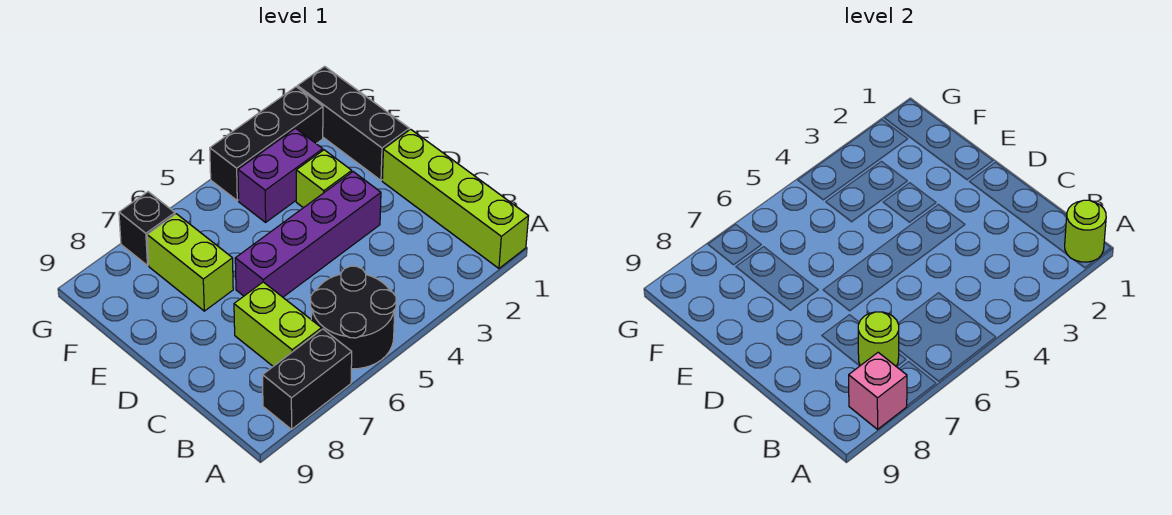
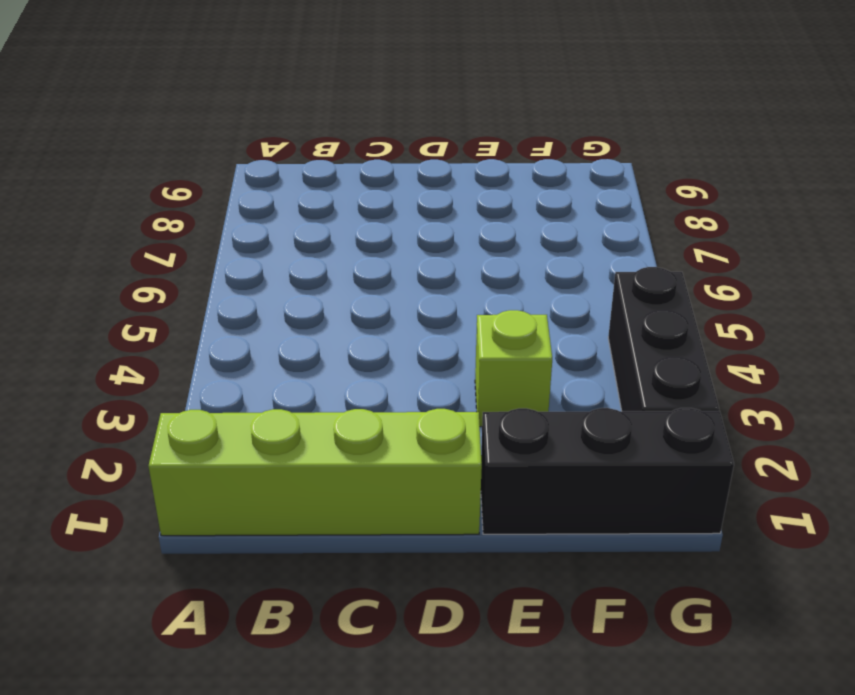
none -> black round brick A5:B6 level 1
none -> black brick A7:A8 level 1
none -> lime brick B7:C7 level 1

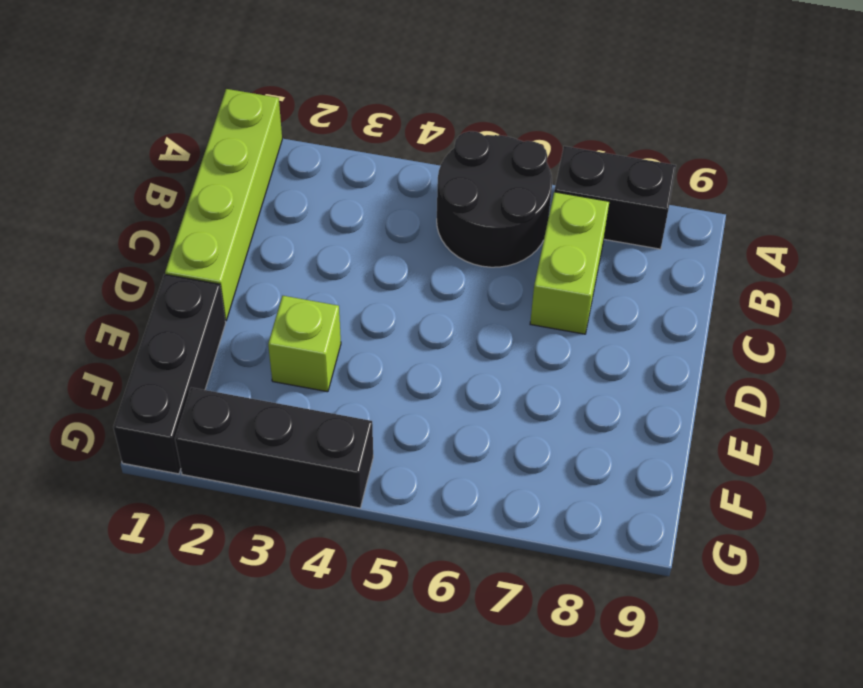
none -> purple brick D3:D6 level 1
none -> lime brick E7:F7 level 1
none -> purple brick F3:F4 level 1

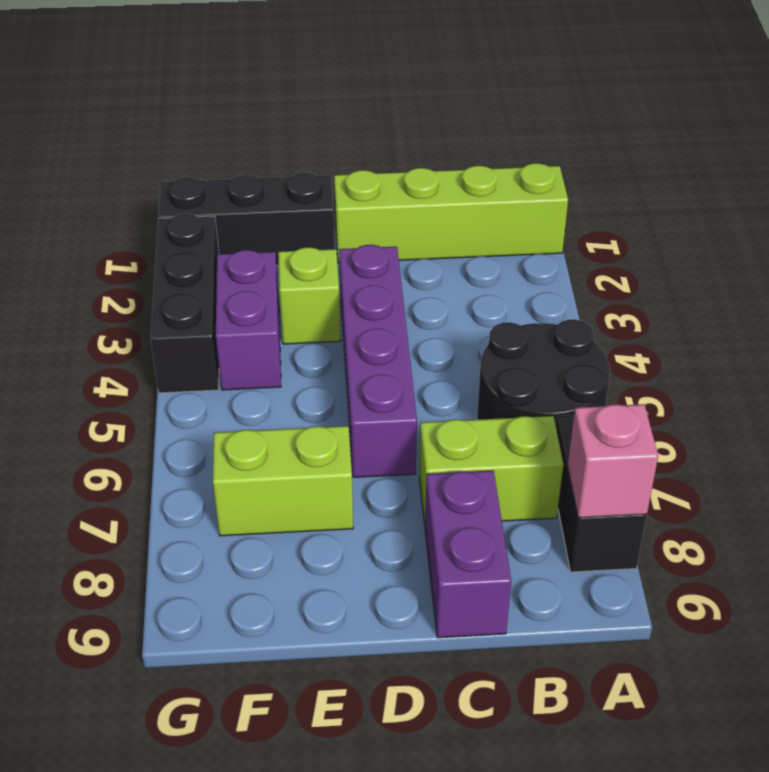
purple brick C8:C9 level 1 -> none
none -> black brick G7 level 1
none -> lime round brick A1 level 2
none -> lime round brick B7 level 2

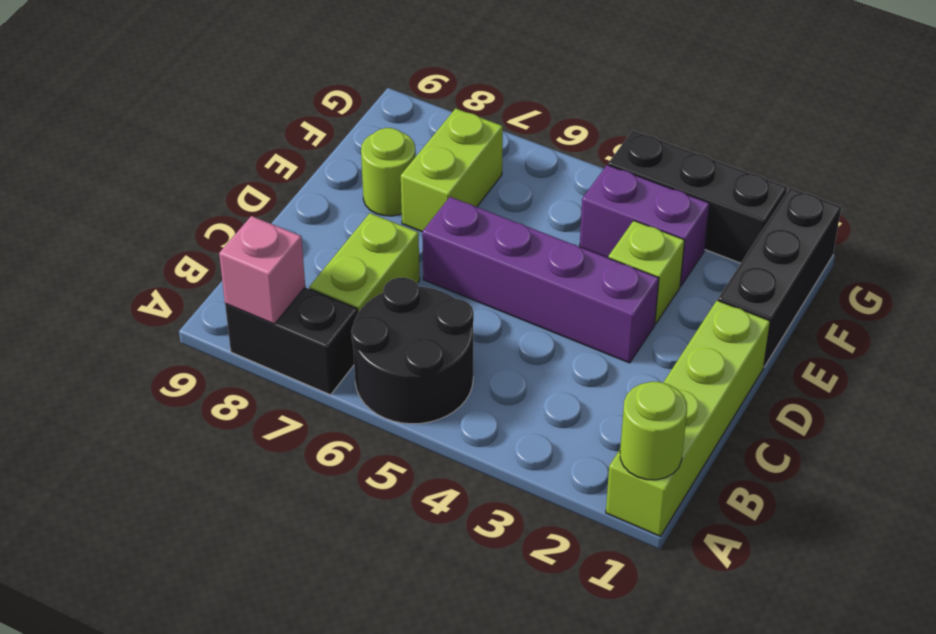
lime round brick E8 level 1 -> lime round brick B7 level 2
none -> black brick G7 level 1

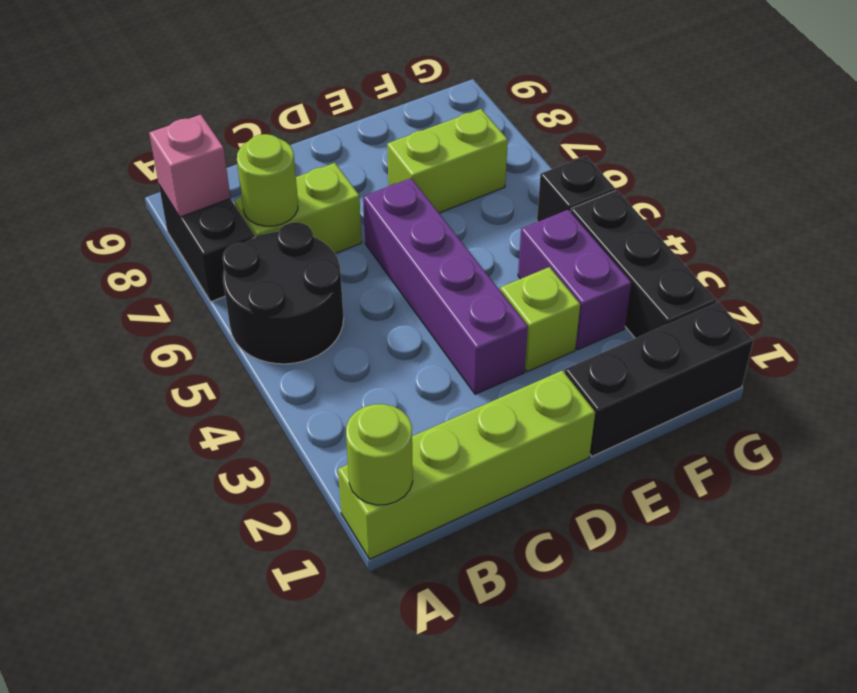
black brick G5 level 1 -> black brick G7 level 1

